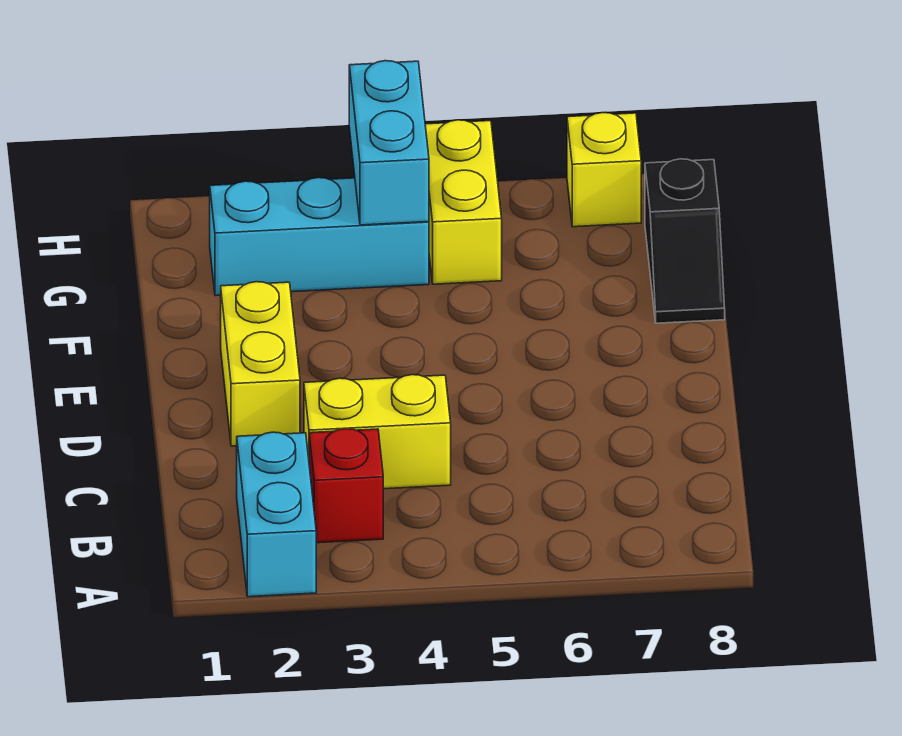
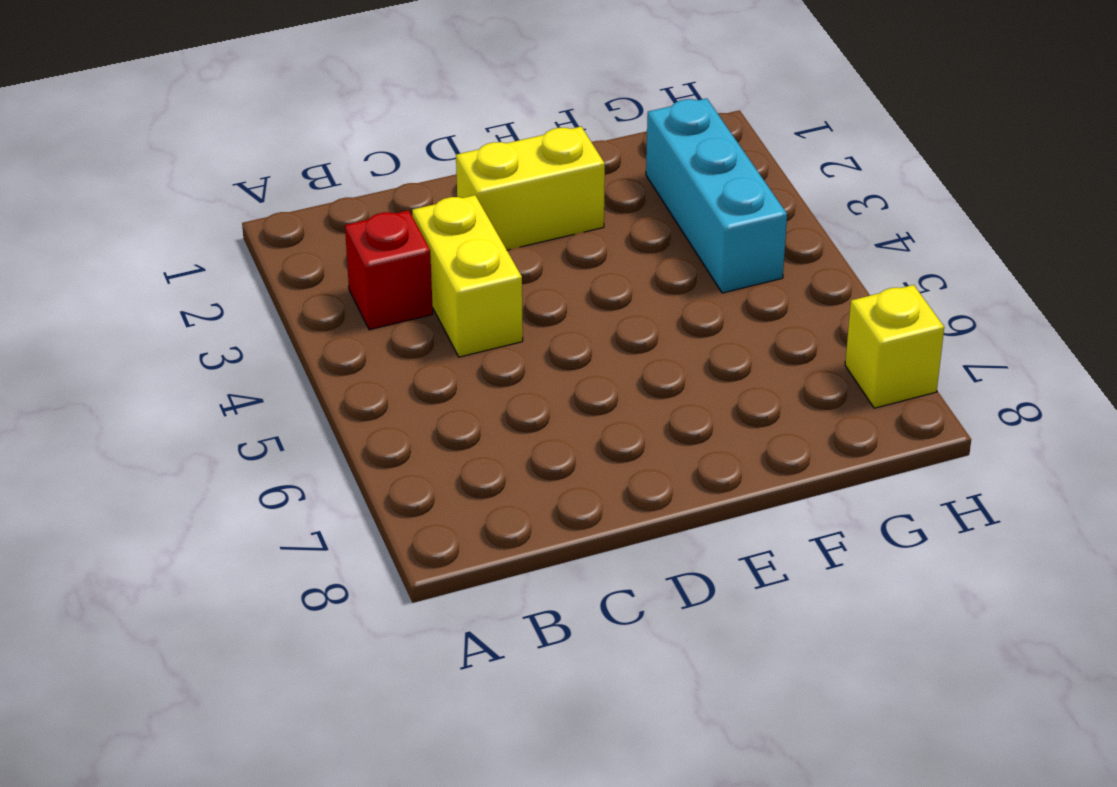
none -> cyan brick A2:B2 level 1
none -> black slope F8:G8 level 1 top G

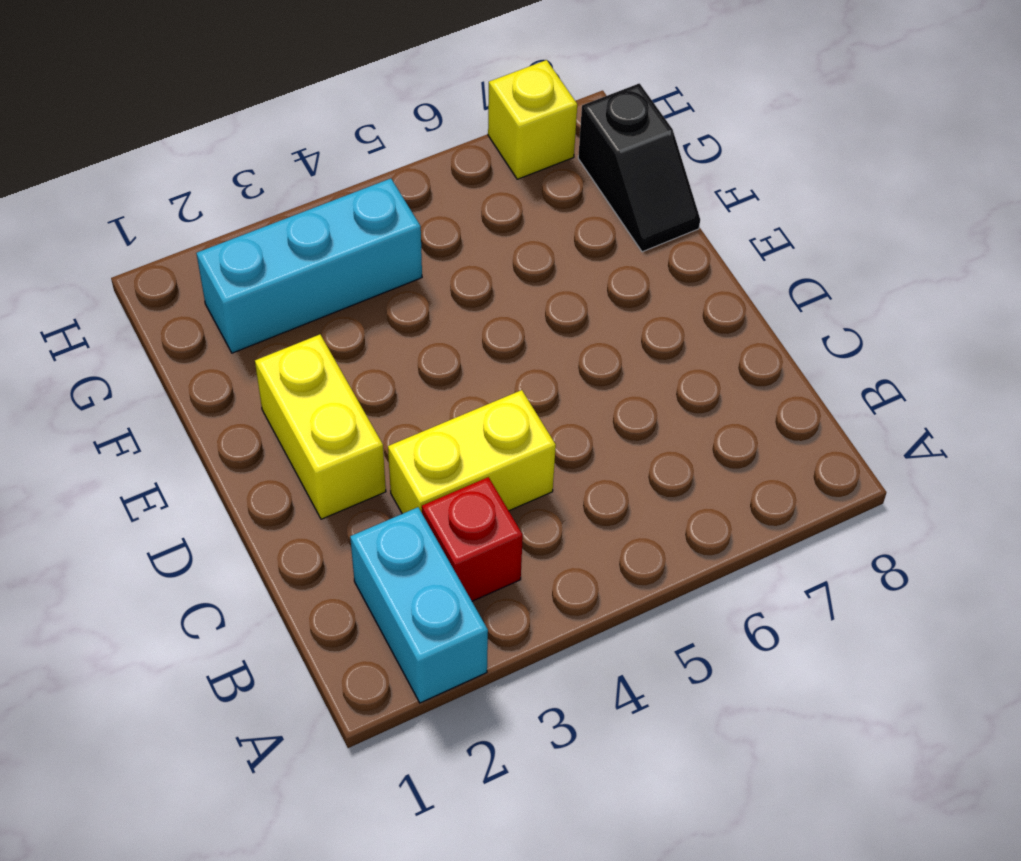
none -> yellow brick G5:H5 level 1
none -> cyan brick G4:H4 level 2

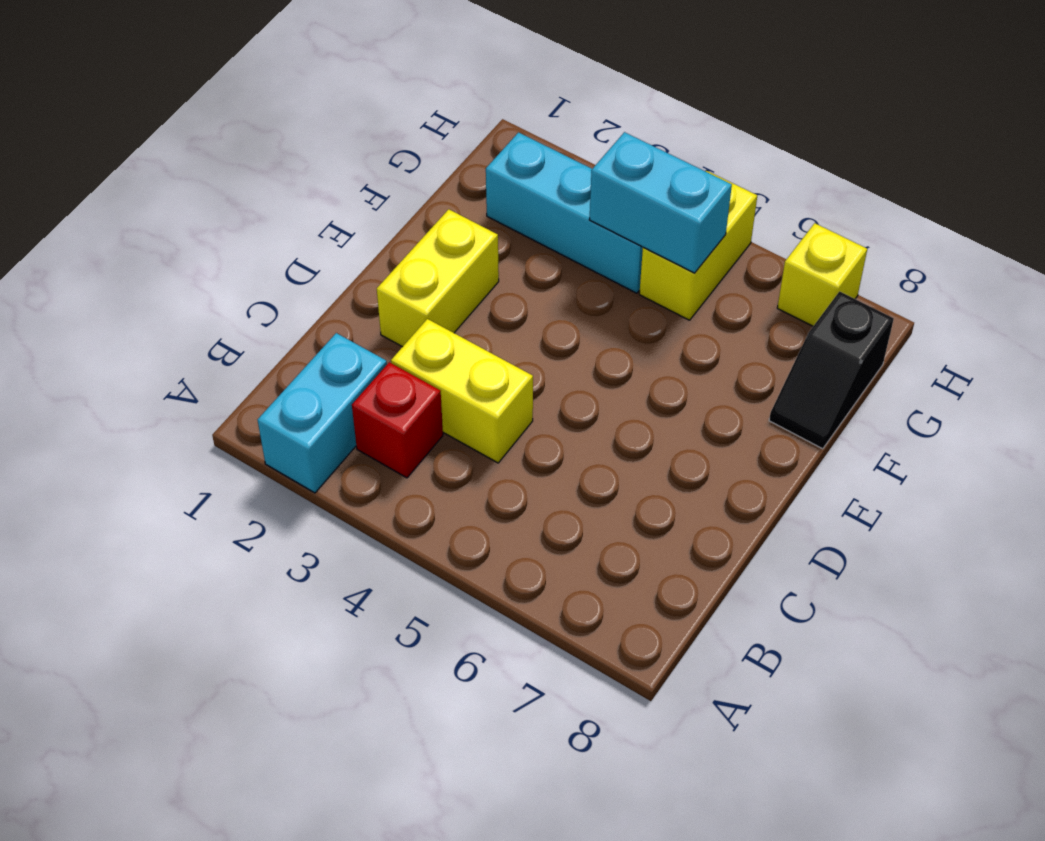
cyan brick G4:G5 level 2 -> cyan brick G4:H4 level 2

